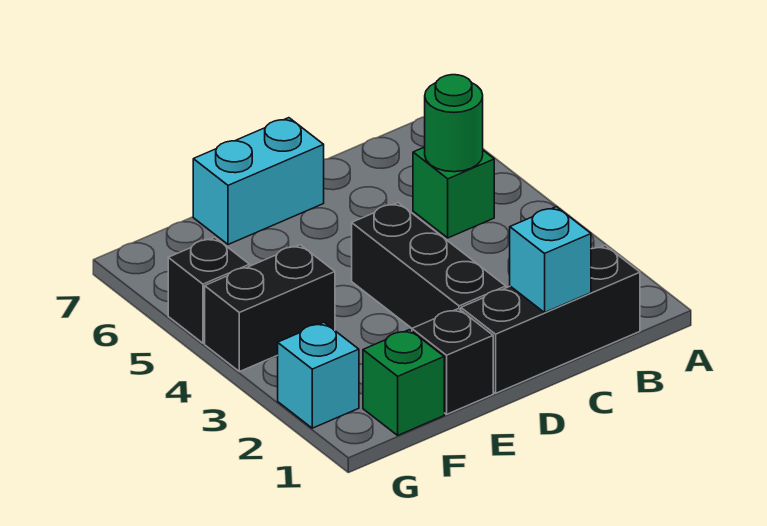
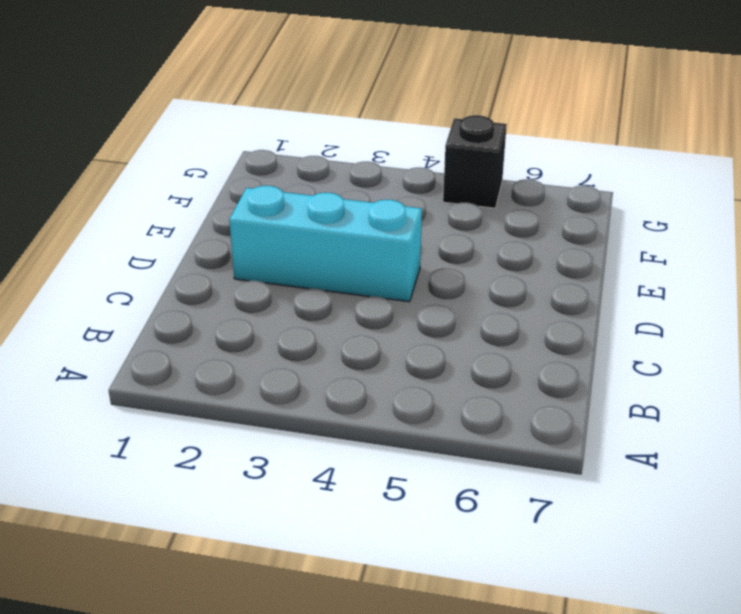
cyan brick D2:D4 level 1 -> black brick D2:D4 level 1
none -> black brick B1:D1 level 1
none -> green brick B5 level 1

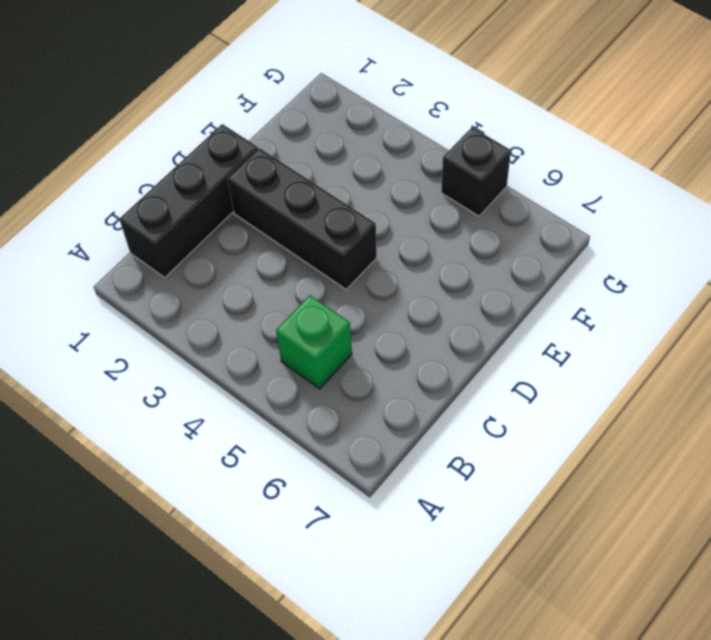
none -> cyan brick D7:E7 level 1
none -> black brick E1 level 1

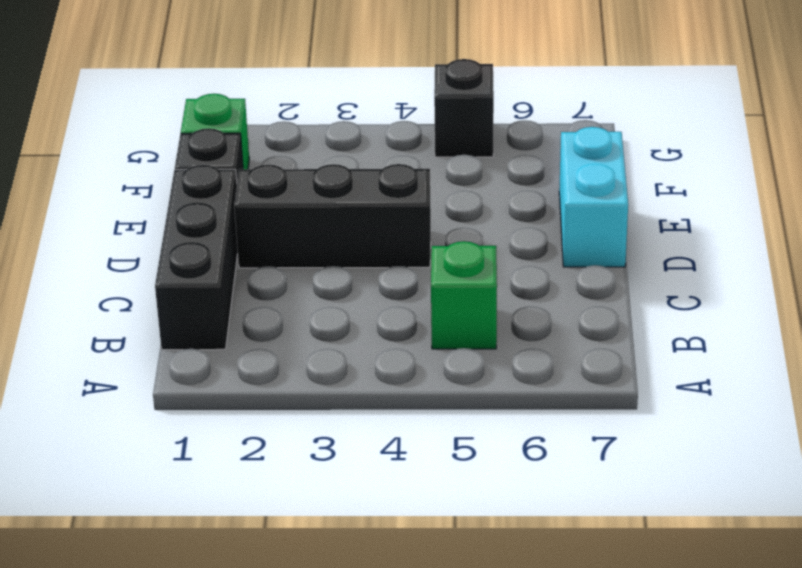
none -> black brick F4:G4 level 1
none -> cyan brick G2 level 1

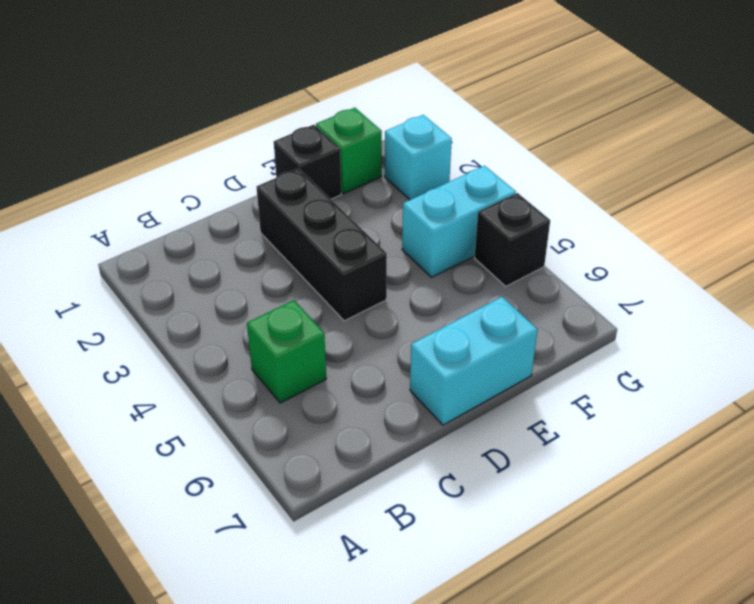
cyan brick F4:G4 level 1 -> black brick F4:G4 level 1
none -> black brick B1:D1 level 1
none -> green round brick B5 level 2

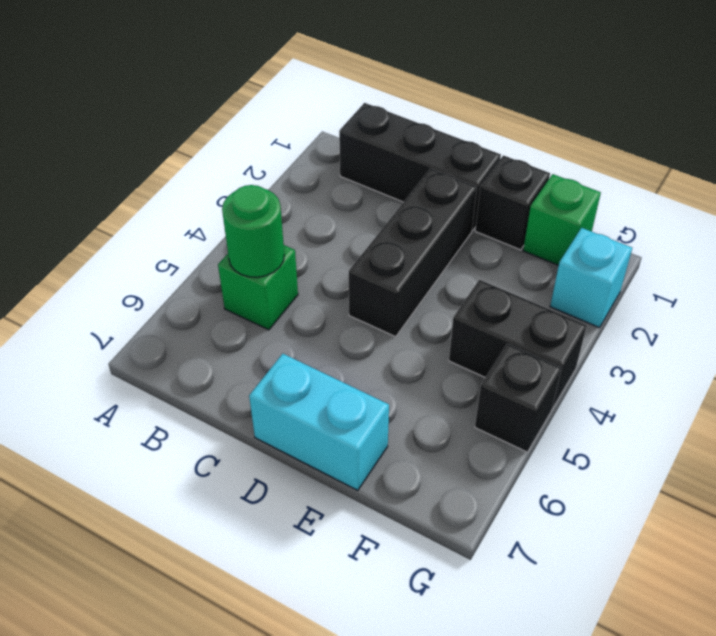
none -> cyan brick C1 level 2

